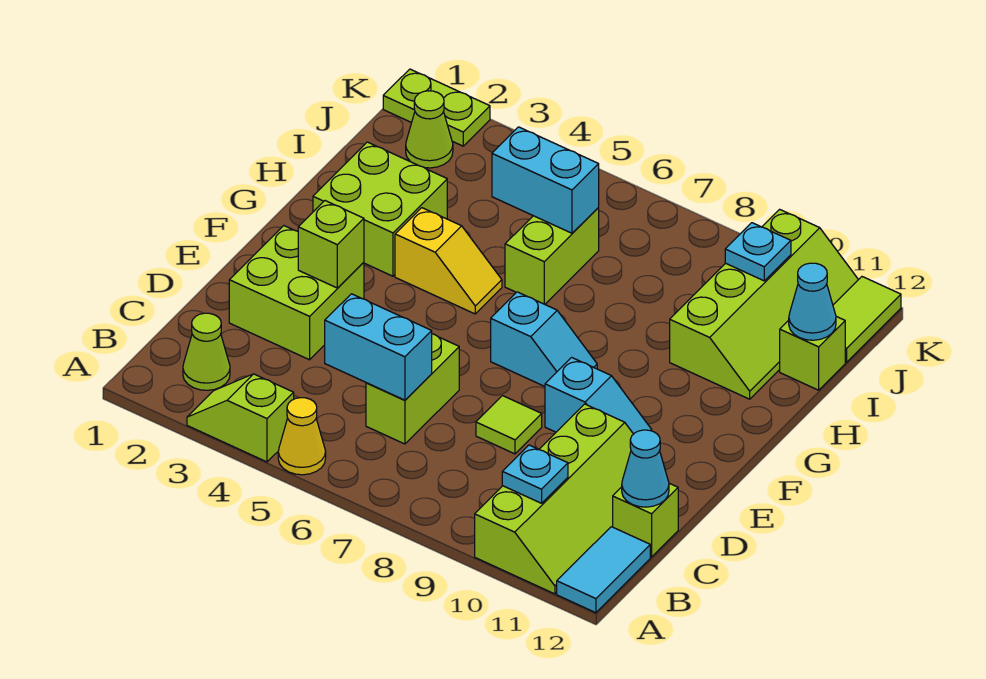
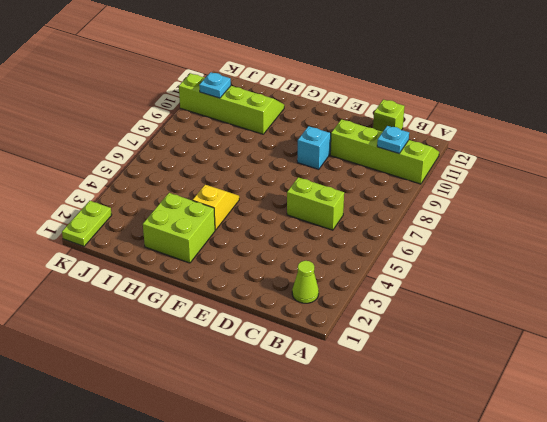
none -> lime slope A3:A4 level 1 top 4
none -> yellow cone A5 level 1
none -> cyan tile A12:B12 level 1

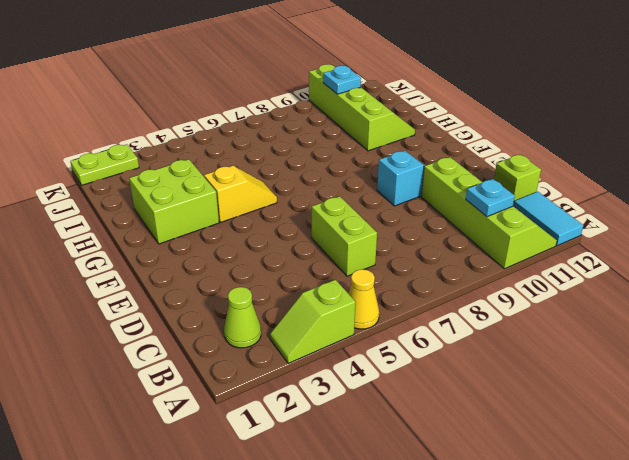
none -> lime brick D2:E3 level 1
none -> lime tile D8 level 1
none -> cyan slope F7:F8 level 1 top 7

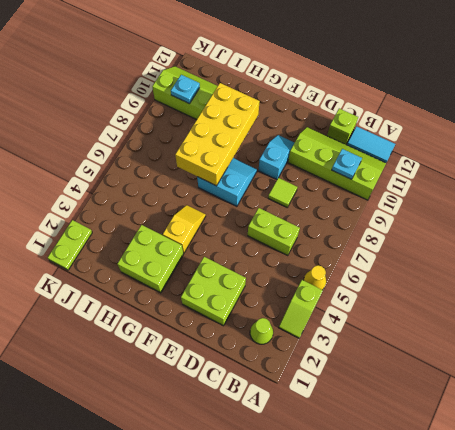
cyan slope F7:G8 level 1 top 7 -> cyan slope F7:F8 level 1 top 7
yellow brick G7:H10 level 2 -> none
none -> lime brick H6:I6 level 1
none -> lime brick I12 level 1
none -> lime cone J2 level 1

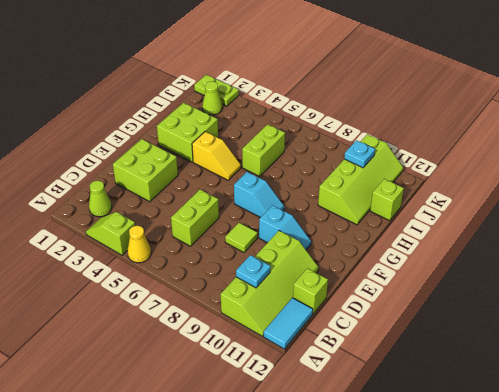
none -> lime tile J12:K12 level 1
none -> cyan brick C5:C6 level 2
none -> cyan cone C12 level 2

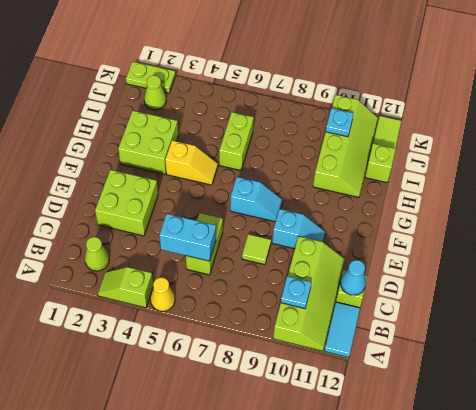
none -> lime brick E3 level 2
none -> cyan brick I5:I6 level 2
none -> cyan cone I12 level 2

